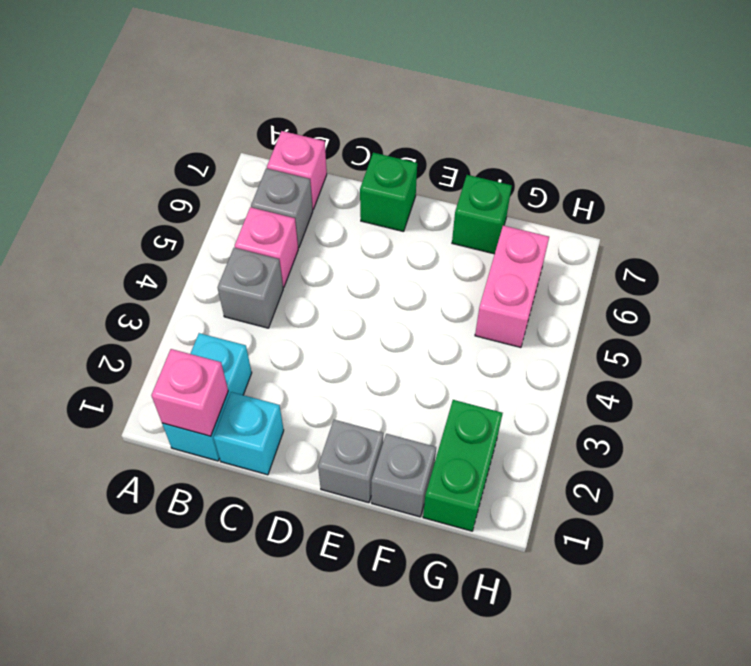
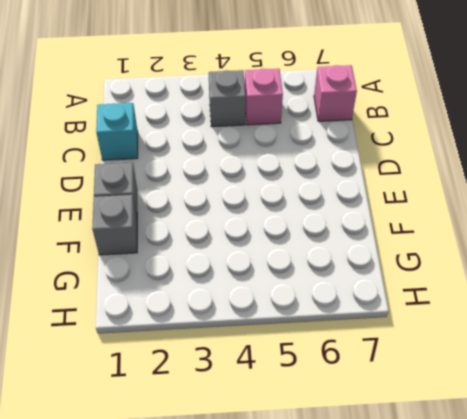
none -> cyan brick B1:B2 level 1
none -> grey brick B6 level 1
none -> green brick D7 level 1

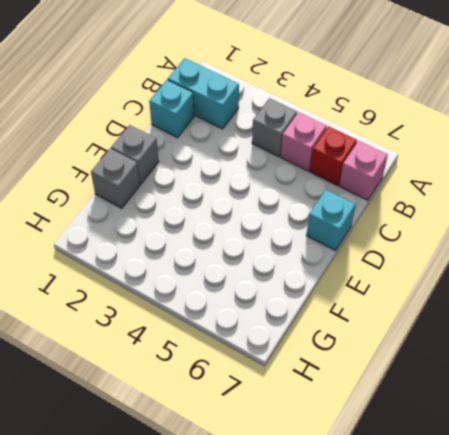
red brick B6 level 1 -> grey brick B6 level 1
cyan brick D7 level 1 -> green brick D7 level 1
none -> green brick F7 level 1
none -> green brick G1:G2 level 1
none -> pink brick G5:G6 level 1

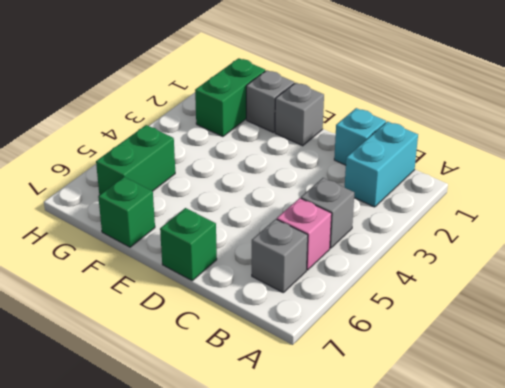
green brick G5:G6 level 1 -> pink brick G5:G6 level 1
none -> pink brick B7 level 1
none -> pink brick B1 level 2

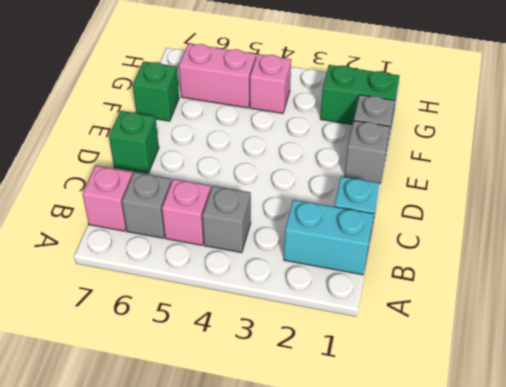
pink brick G4 level 1 -> pink brick B1 level 2

